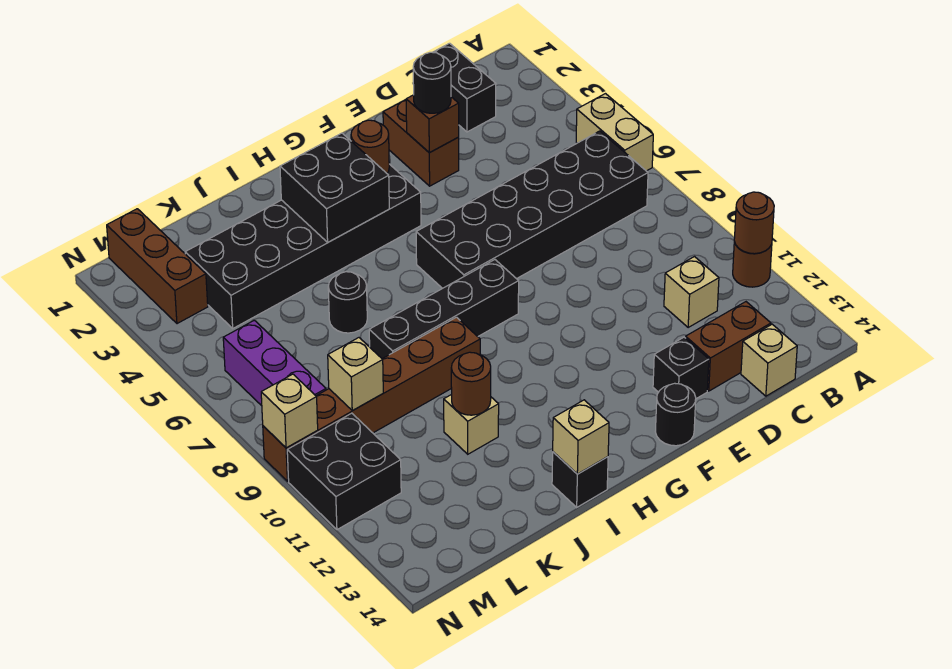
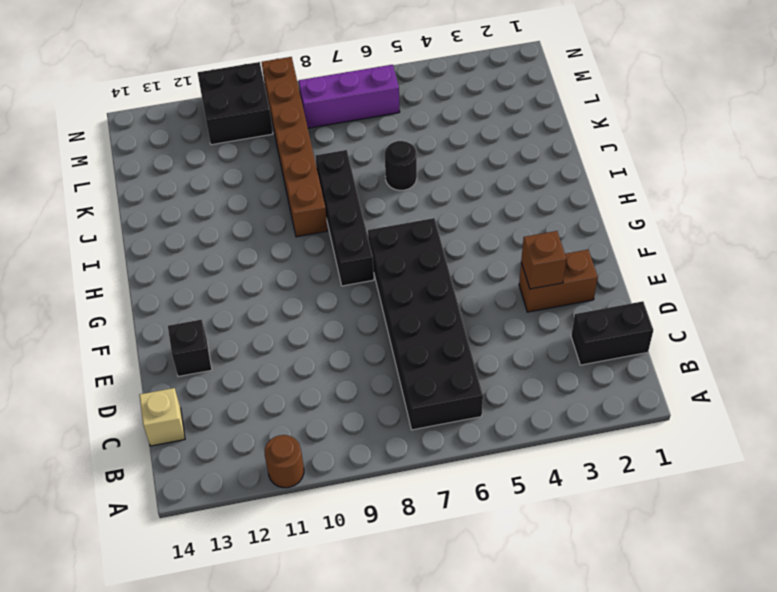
none -> tan brick A5:A6 level 1
none -> tan brick C11 level 1
none -> brown brick C13:D13 level 1

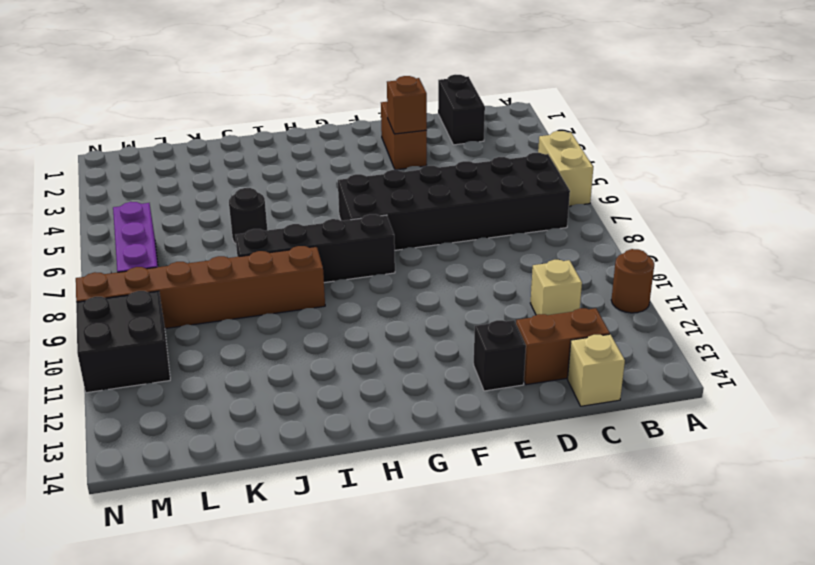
none -> black round brick F14 level 1
none -> black brick G3:L4 level 1
none -> black brick I14 level 1

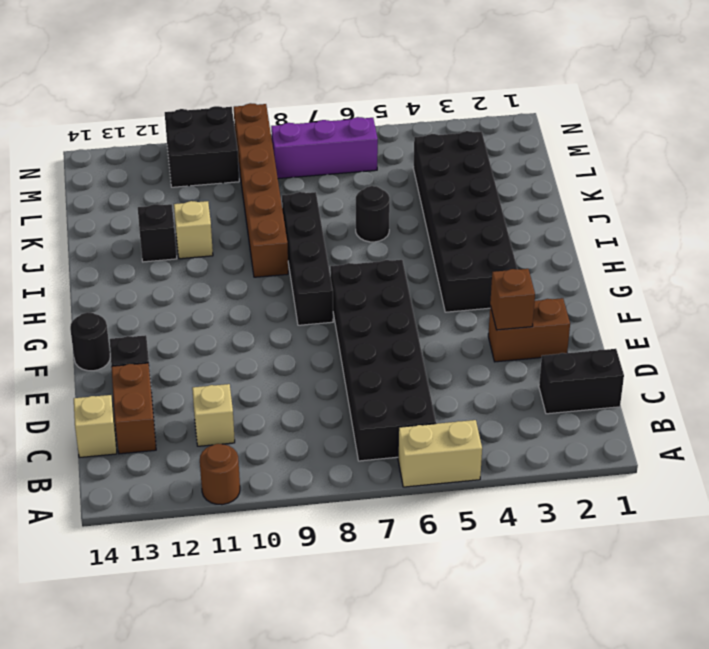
black brick J12 level 1 -> black brick I14 level 1
none -> brown brick M1:M3 level 1
none -> brown round brick A11 level 2
none -> brown round brick G3 level 2

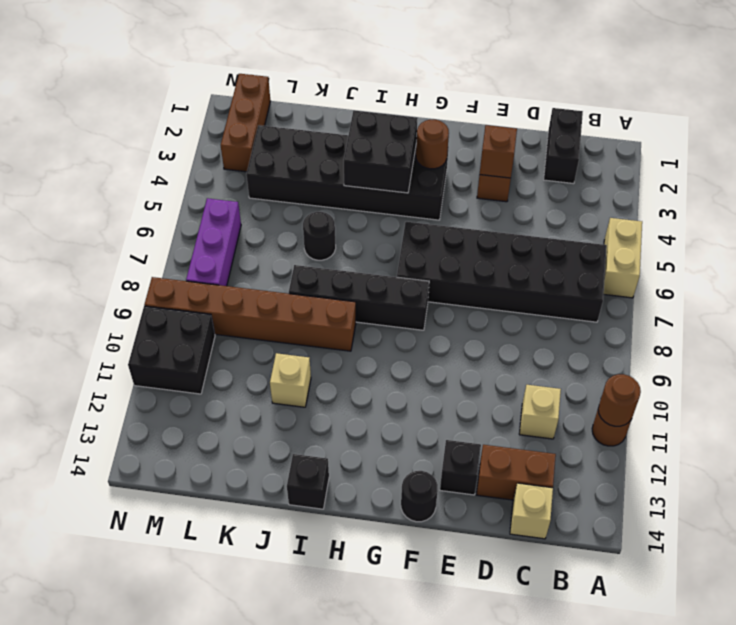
none -> tan brick I14 level 2
none -> brown round brick J11 level 2
none -> tan brick L9 level 2

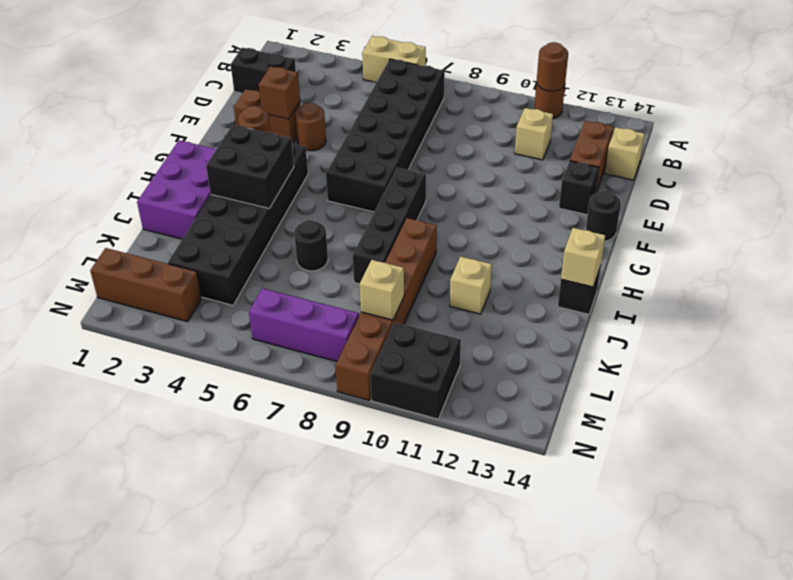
brown round brick E4 level 1 -> brown round brick J11 level 2
purple brick H1:J2 level 1 -> none
none -> tan brick N9 level 2
none -> black round brick E3 level 3

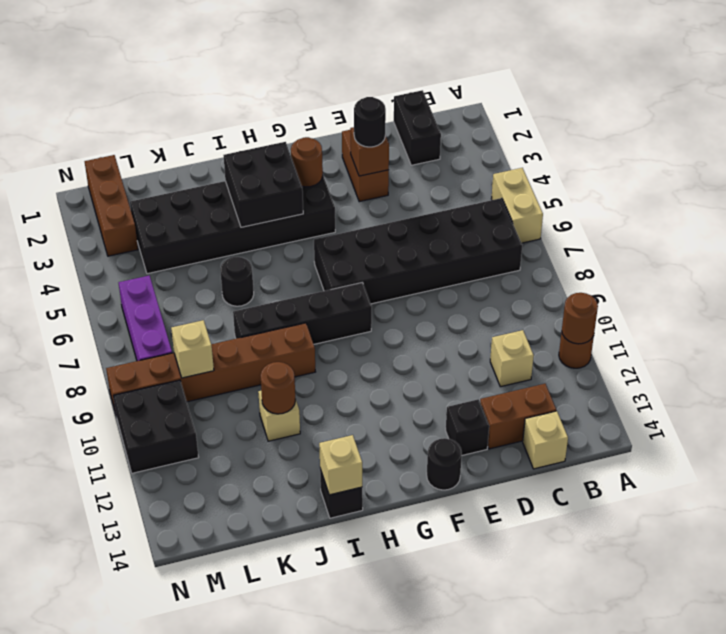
none -> tan brick N9 level 2

